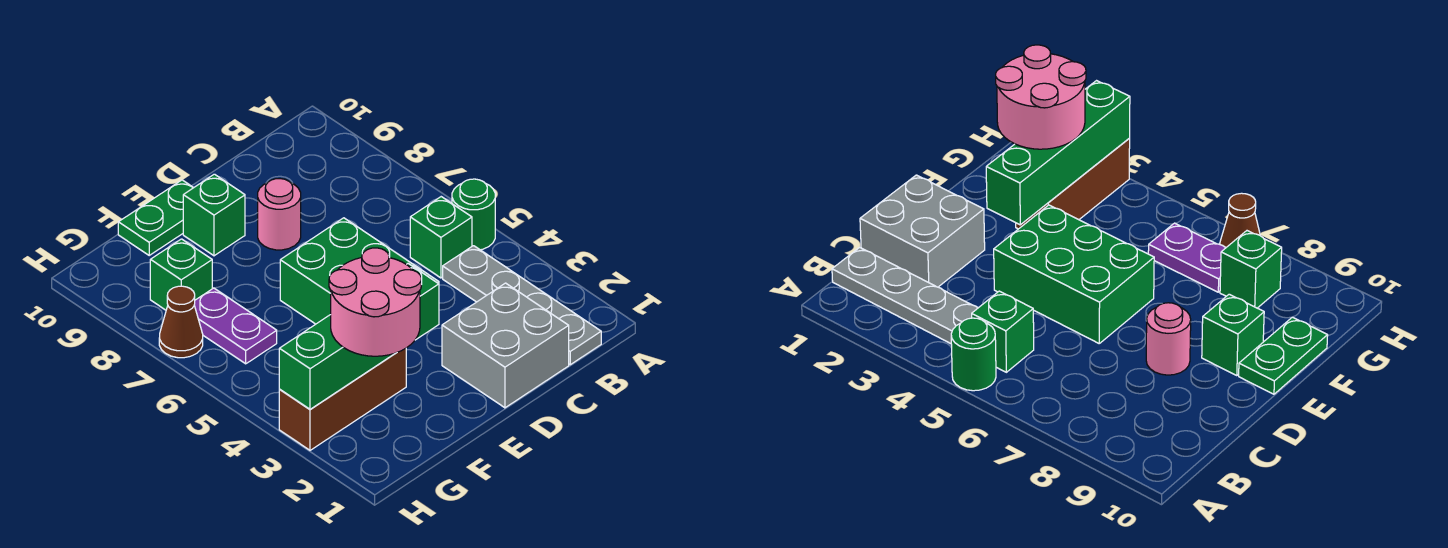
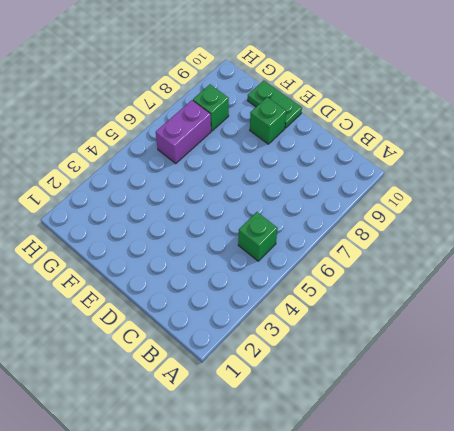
purple brick G6:G7 level 1 -> purple plate G6:G7 level 1
none -> green round brick A5 level 1
none -> grey plate B1:B4 level 1
none -> grey brick C1:D2 level 1

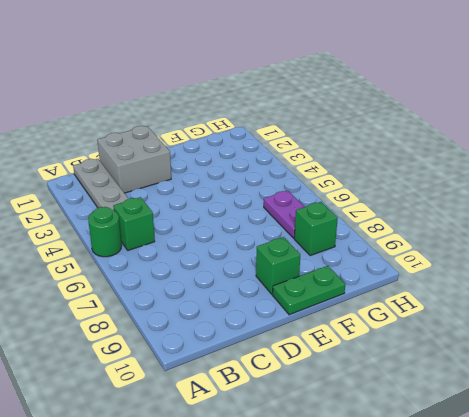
none -> green brick D4:E6 level 1
none -> pink round brick D8 level 1
none -> brown brick F3:H3 level 1

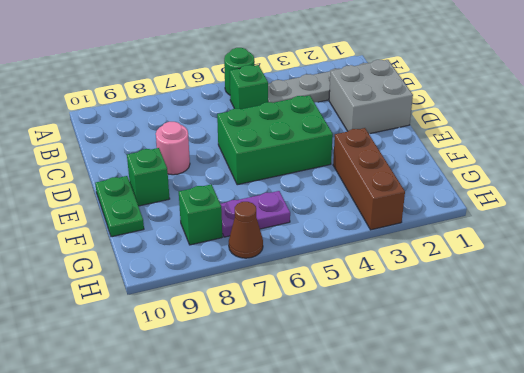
none -> green brick E3:H3 level 2
none -> pink round brick F2:G3 level 3

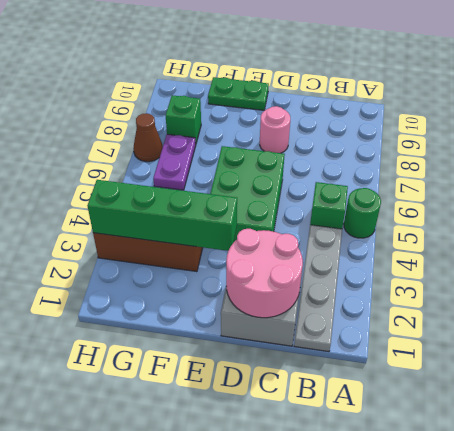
pink round brick C1:D2 level 2 -> pink round brick F2:G3 level 3
none -> green brick E9 level 1

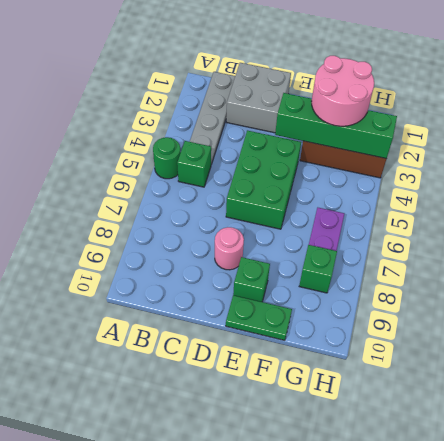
none -> brown cone H7 level 1

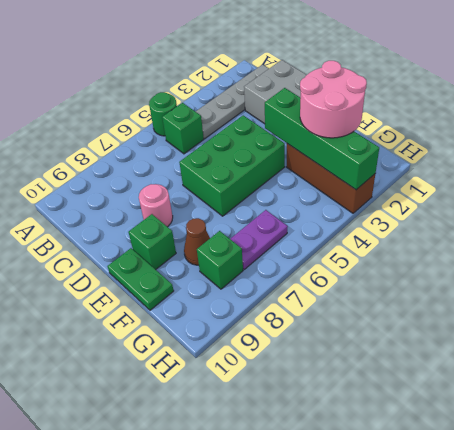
brown cone F8 level 1 -> brown cone H7 level 1

